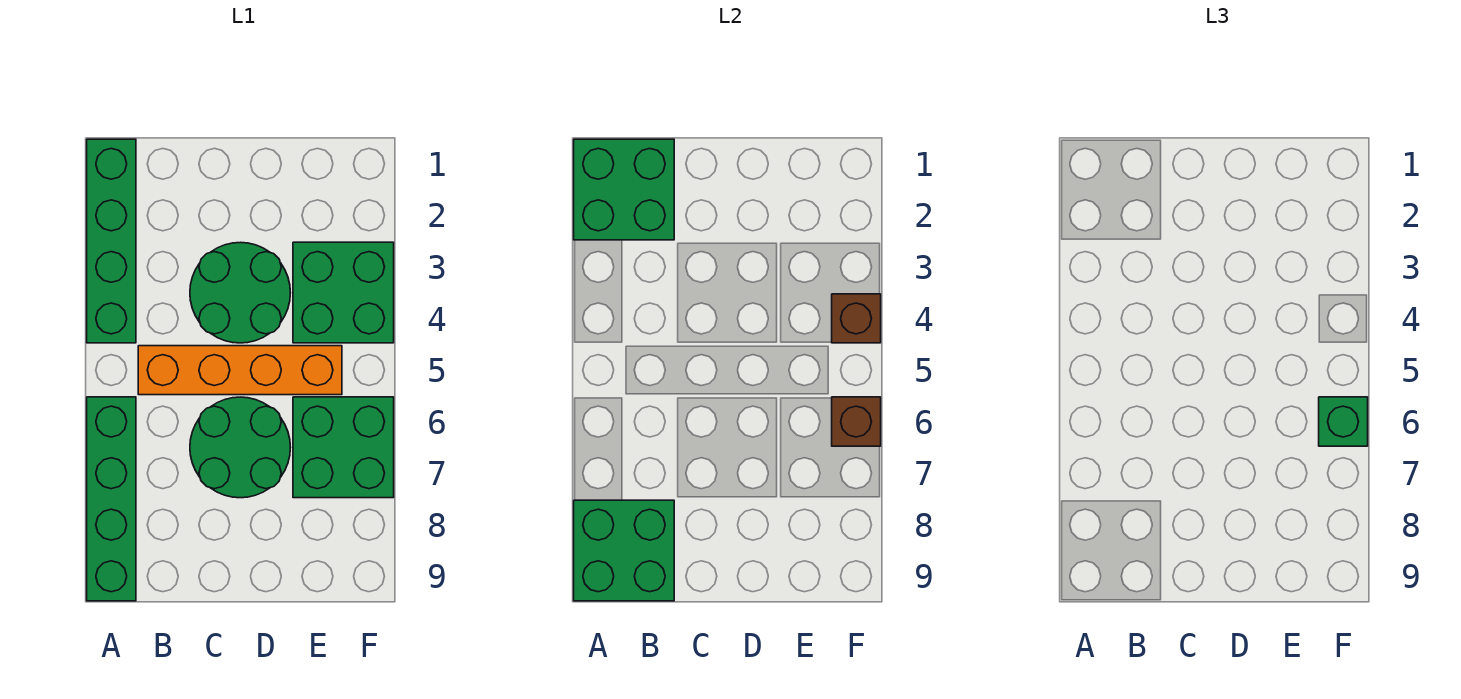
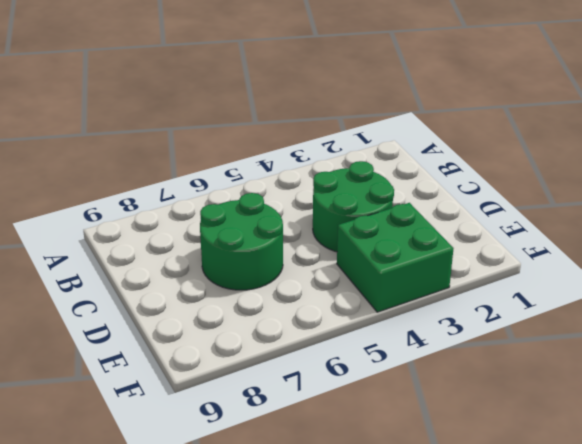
none -> green brick A1:A4 level 1
none -> green brick A6:A9 level 1
none -> orange brick B5:E5 level 1

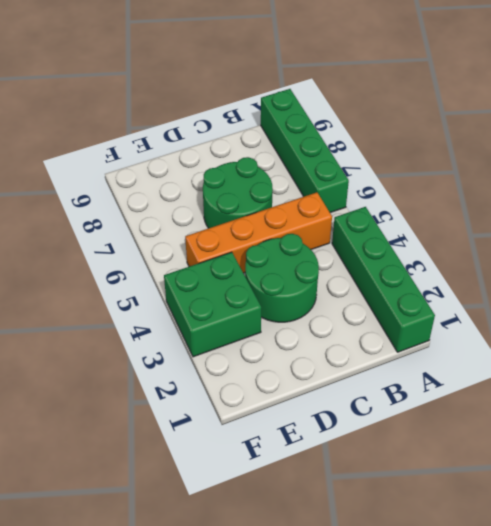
none -> green brick E6:F7 level 1
none -> green brick A1:B2 level 2
none -> green brick A8:B9 level 2

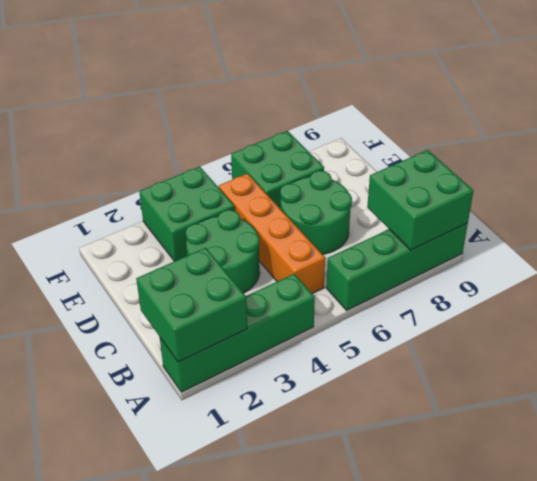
none -> brown brick F4 level 2
none -> brown brick F6 level 2
none -> green brick F6 level 3

